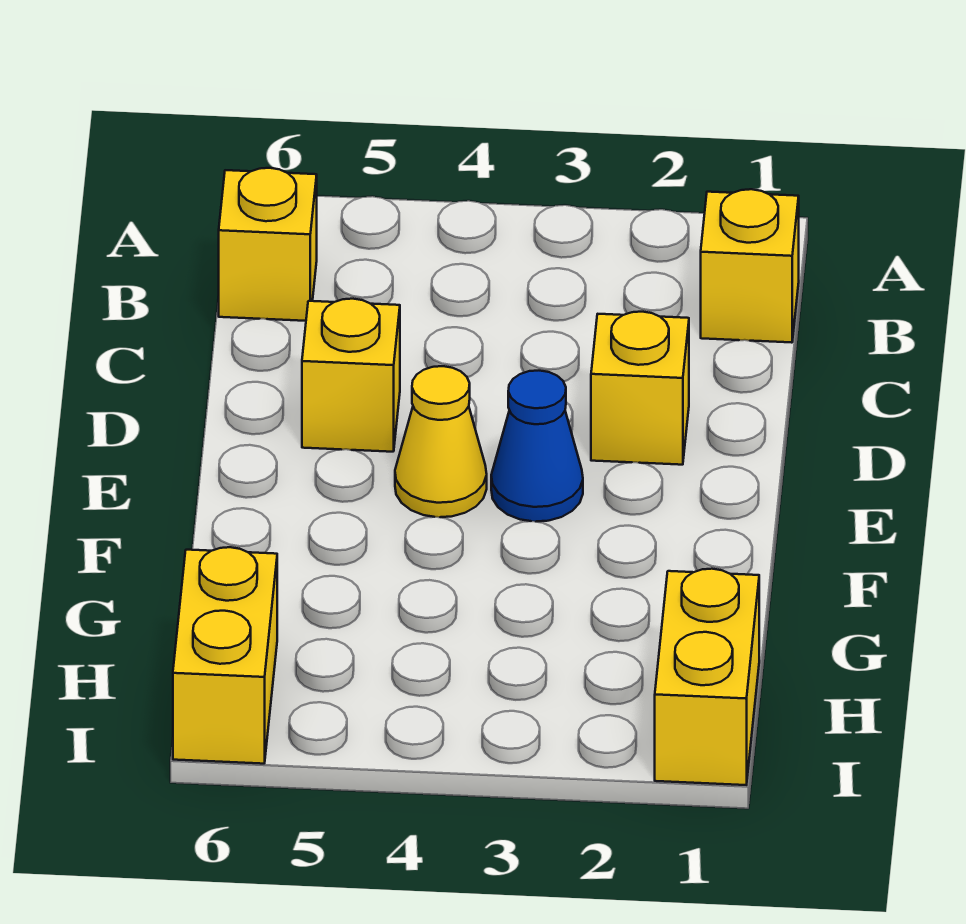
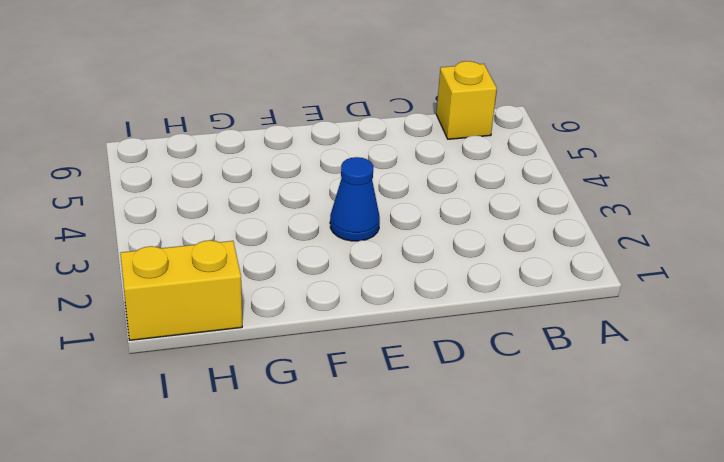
none -> yellow brick B1 level 1
none -> yellow brick D2 level 1

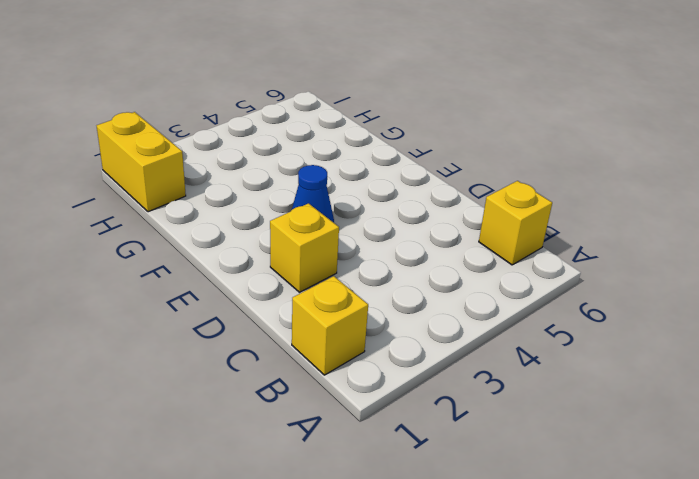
none -> yellow brick D5 level 1
none -> yellow cone E4 level 1

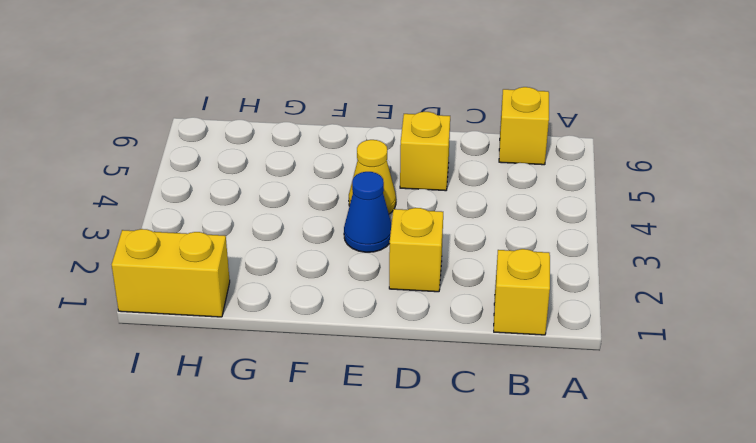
none -> yellow brick H6:I6 level 1

